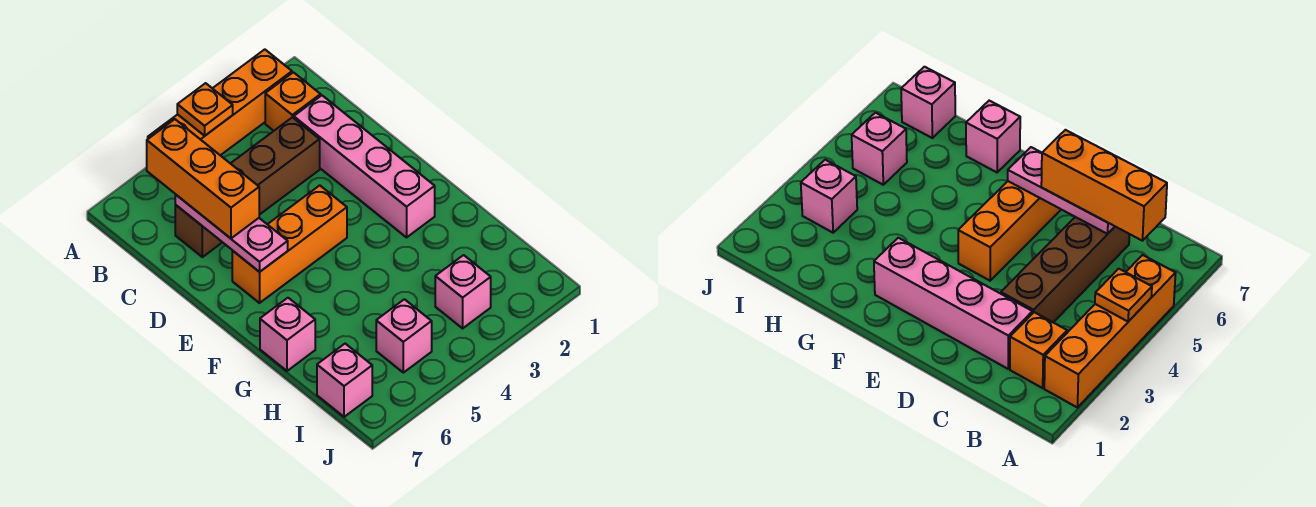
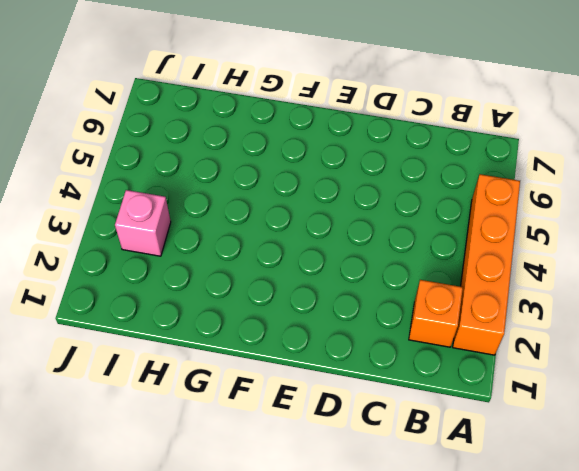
none -> pink brick C2:F2 level 1
none -> brown brick C3:C6 level 1
none -> orange brick E4:E6 level 1

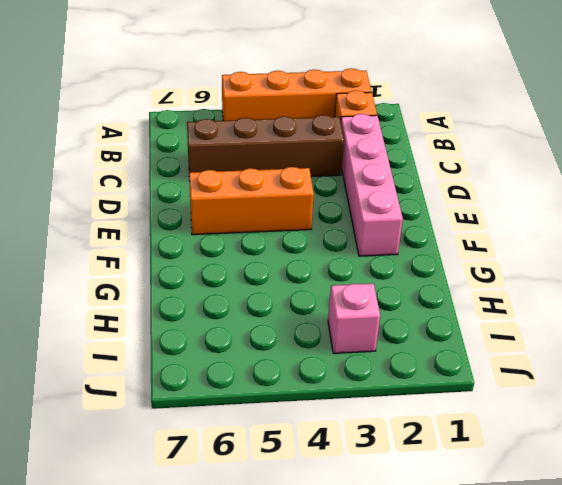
none -> pink brick G7 level 1
none -> pink brick I5 level 1
none -> pink brick I7 level 1

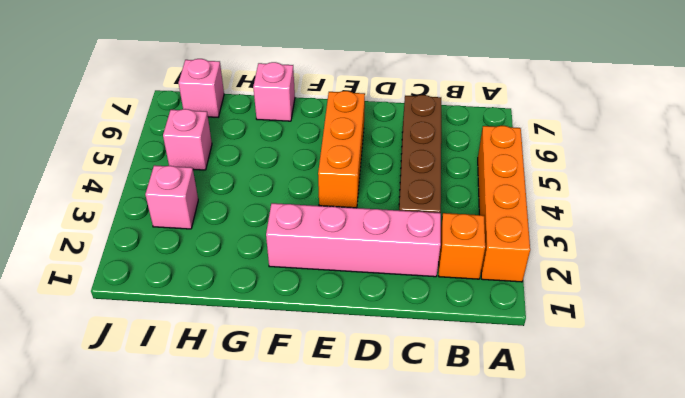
none -> orange plate A4 level 2
none -> pink plate C6:E6 level 2
none -> orange brick B6:D6 level 3

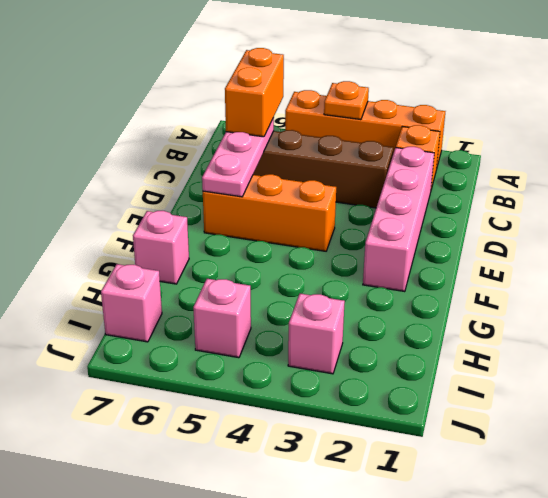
orange brick B6:C6 level 3 -> orange brick B6:D6 level 3

